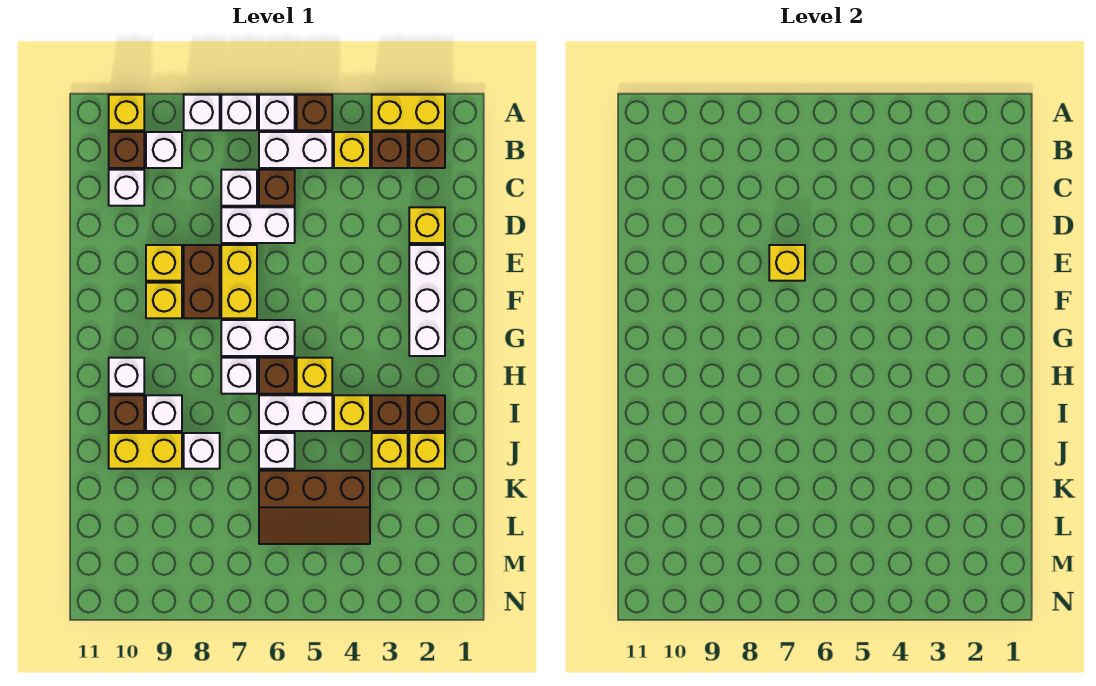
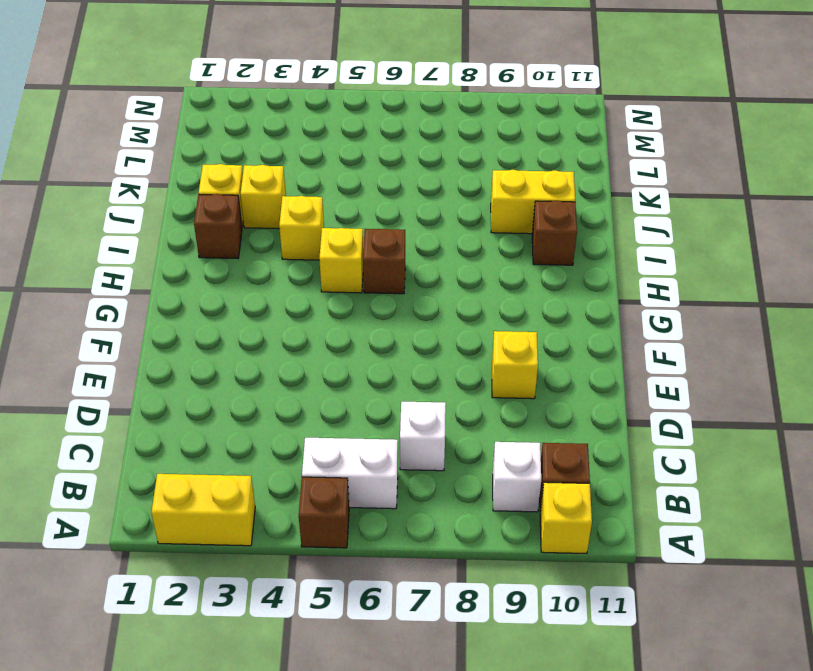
none -> white brick A6 level 1
none -> white brick A7 level 1
none -> white brick A8 level 1
none -> brown brick B2 level 1

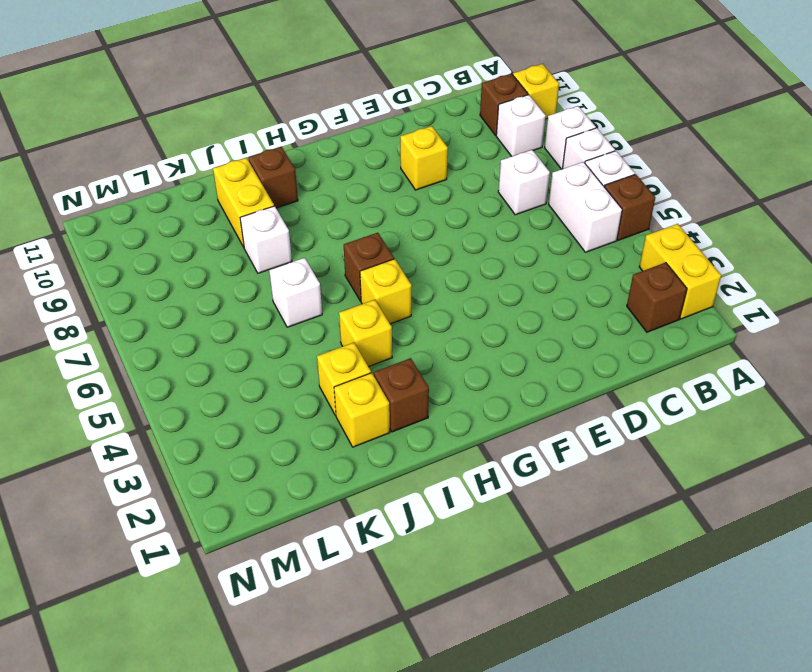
none -> brown brick B3 level 1
none -> yellow brick B4 level 1
none -> brown brick C6 level 1
none -> white brick C10 level 1

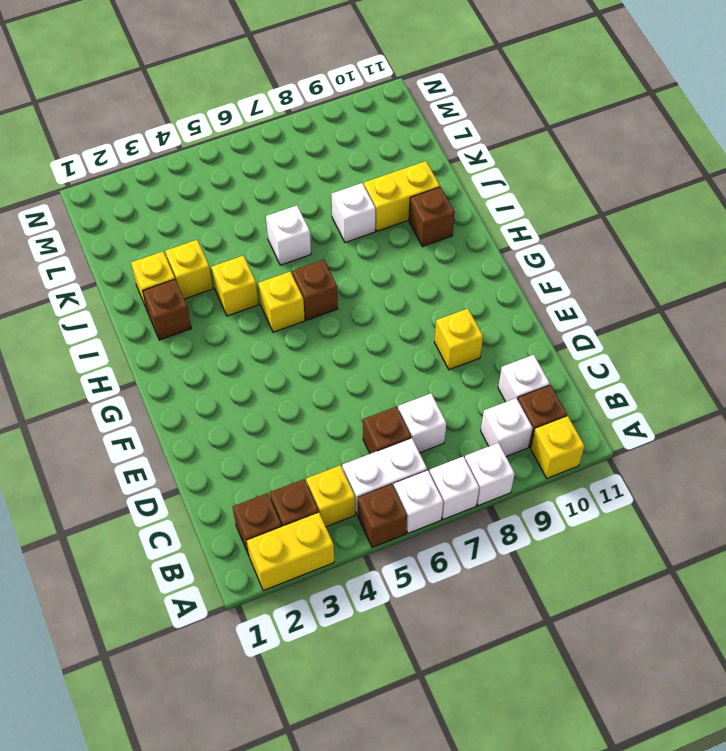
none -> yellow brick D2 level 1
none -> white brick D6:D7 level 1
none -> white brick E2:G2 level 1
none -> yellow brick E7:F7 level 1

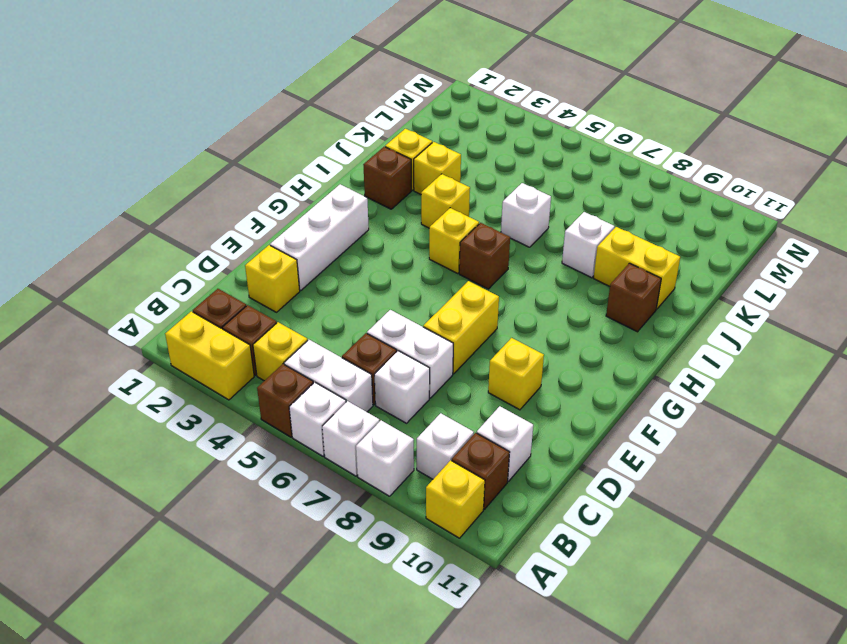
none -> brown brick E8:F8 level 1
none -> yellow brick F9 level 1
none -> white brick G6:G7 level 1
none -> white brick H7 level 1

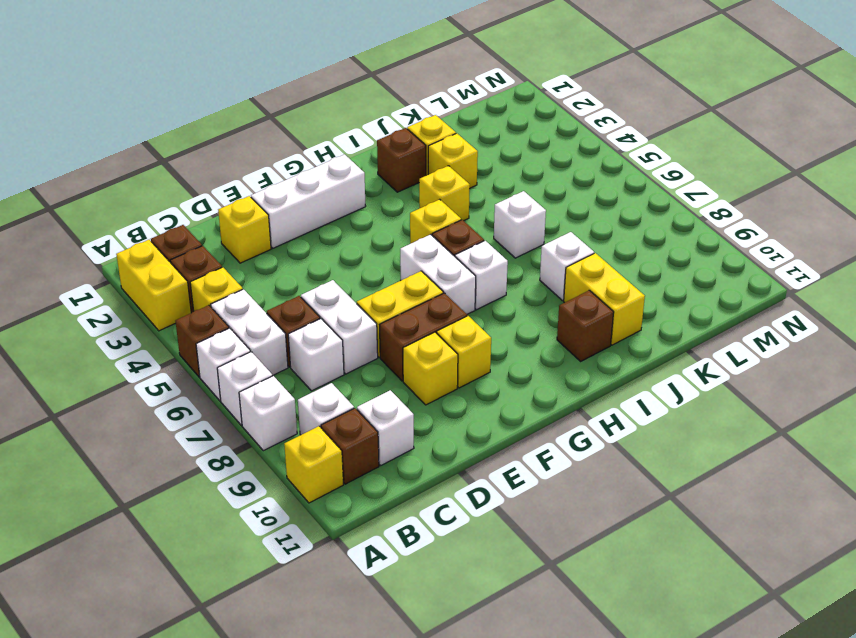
none -> white brick H10 level 1
none -> brown brick I3 level 1
none -> white brick I5:I6 level 1
none -> white brick I9 level 1

